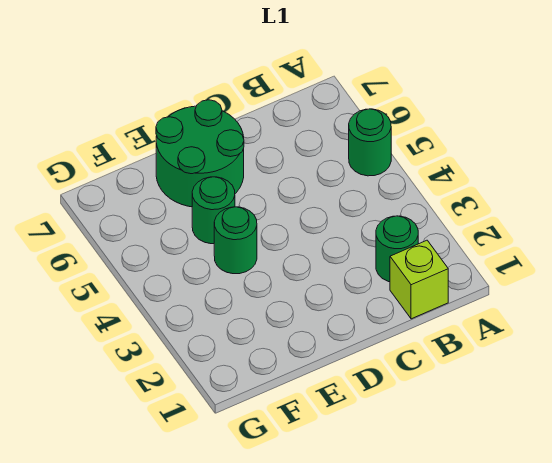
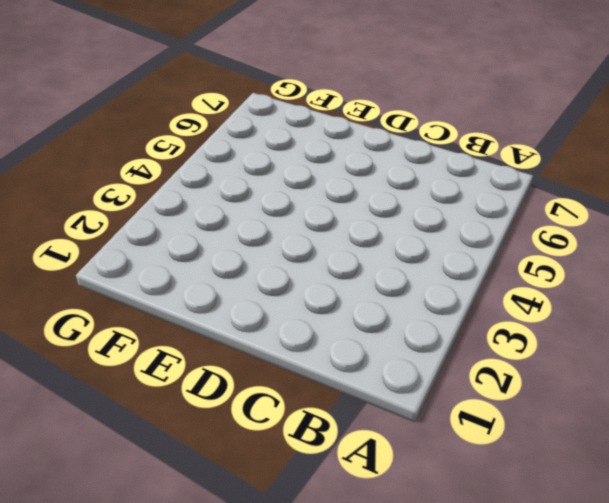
none -> green round brick A5 level 1
none -> lime brick B1 level 1

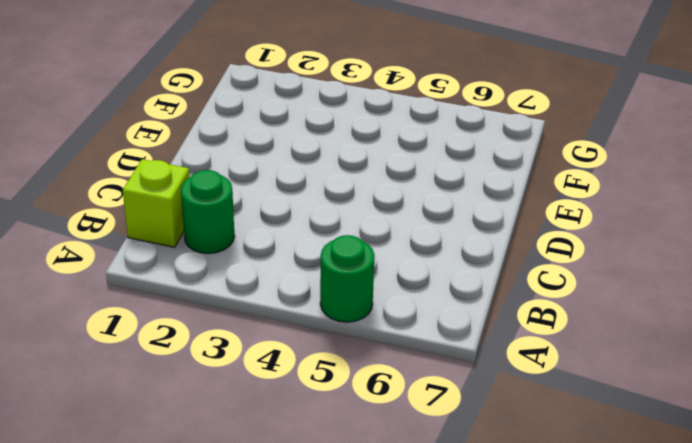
none -> green round brick D6:E7 level 1
none -> green round brick E4 level 1

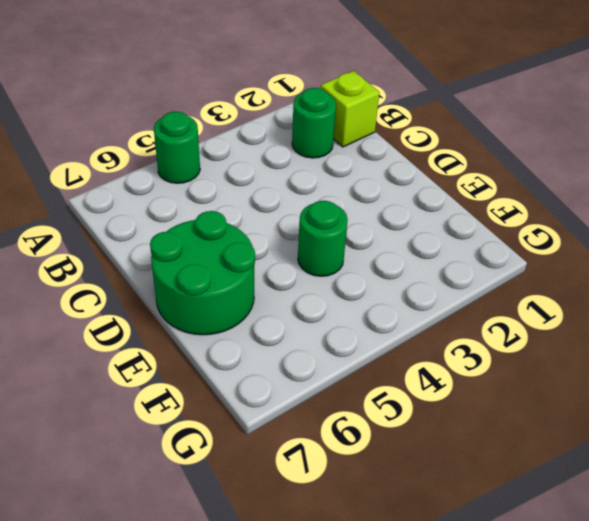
none -> green round brick E5 level 1

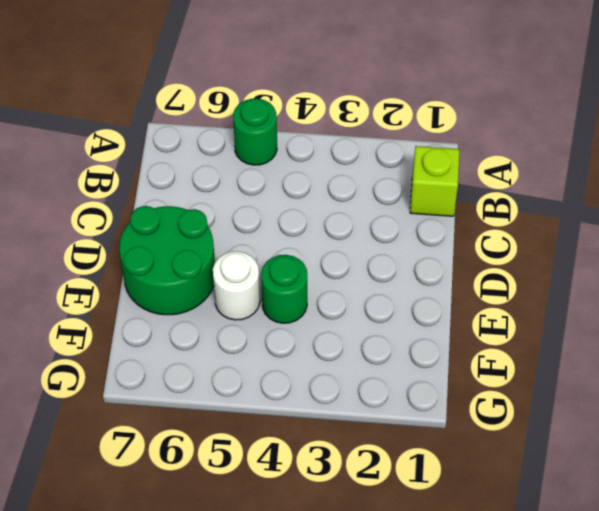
white round brick E5 level 1 -> green round brick E5 level 1
none -> green round brick B2 level 1

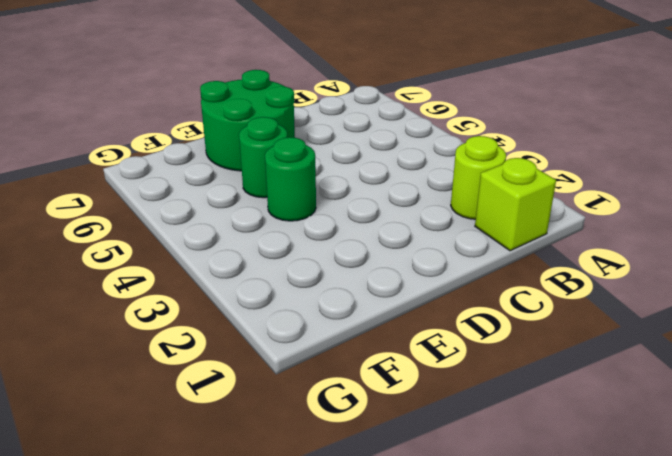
lime round brick B2 level 1 -> green round brick B2 level 1
none -> green round brick A5 level 1

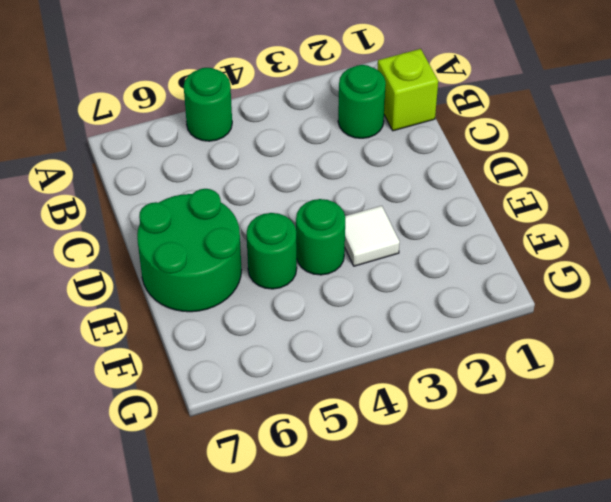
white tile E3 level 1 -> none

